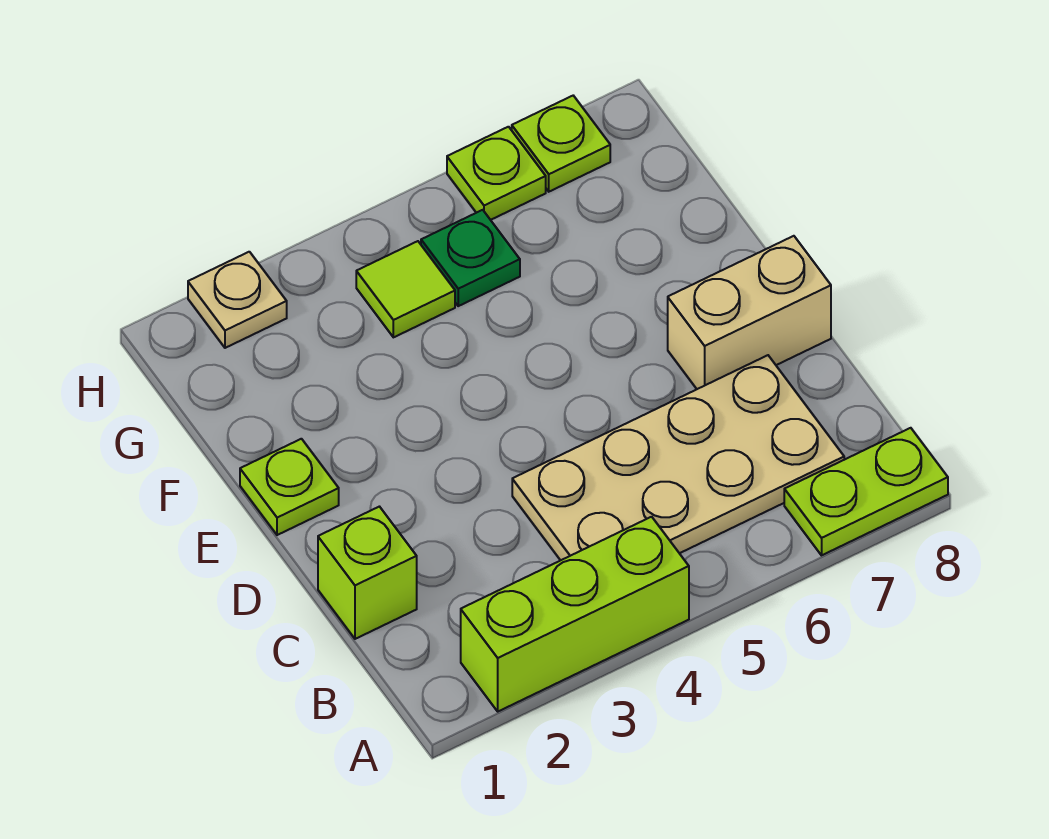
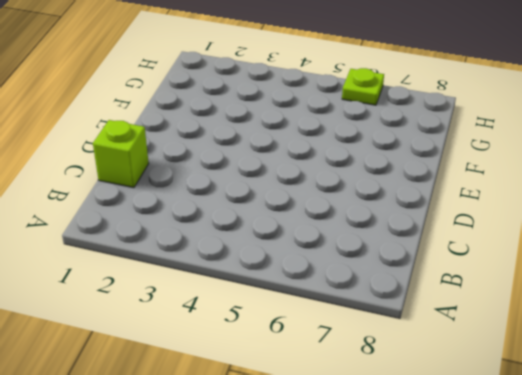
none -> lime brick A2:A4 level 1
none -> lime plate A7:A8 level 1

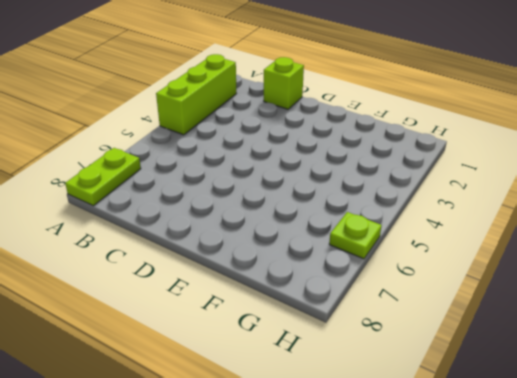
none -> tan plate B4:C7 level 1
none -> tan brick D7:D8 level 1

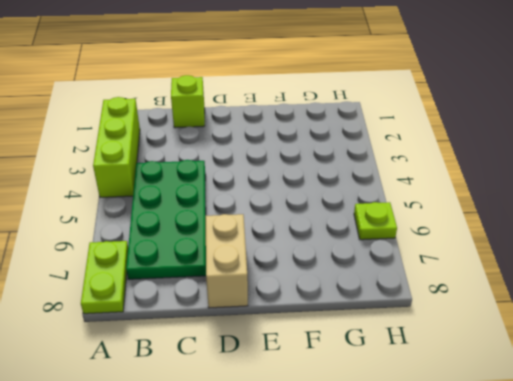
green plate B4:C7 level 1 -> tan plate B4:C7 level 1
none -> lime plate E1 level 1
none -> lime tile G4 level 1

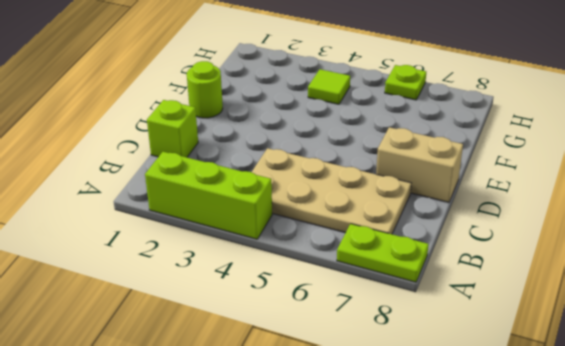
lime round brick E1 level 1 -> lime plate E1 level 1
none -> green plate G5 level 1
none -> tan plate H2 level 1

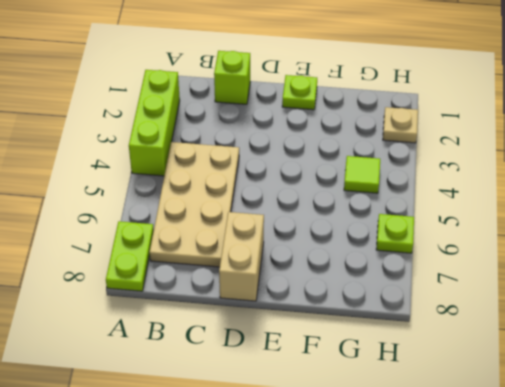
none -> green plate G5 level 1
none -> lime plate H7 level 1

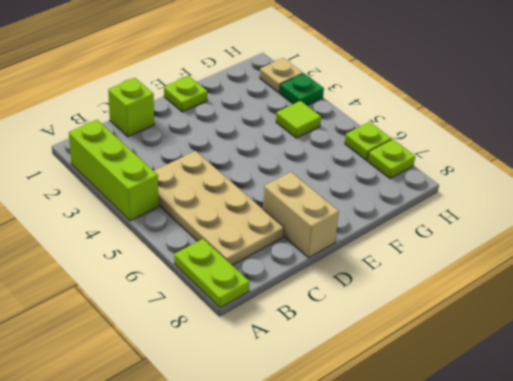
green plate H3 level 1 -> green plate G5 level 1

